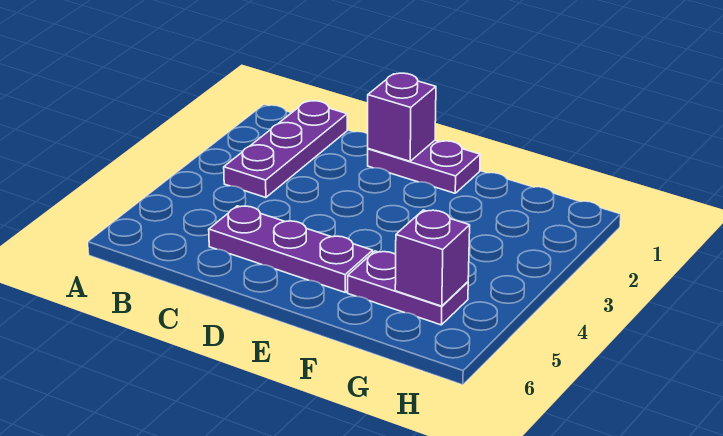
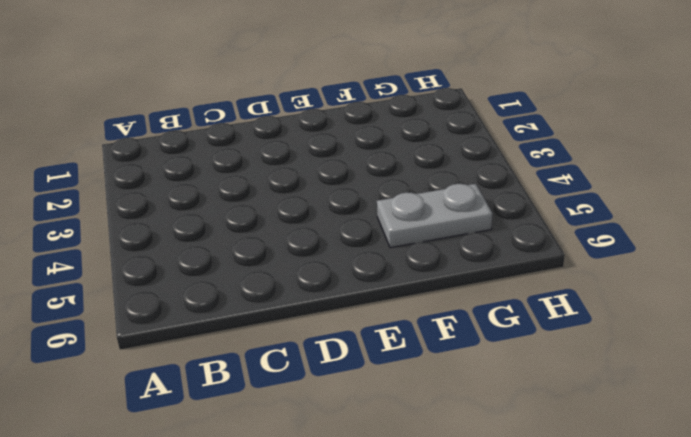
grey plate F5:G5 level 1 -> purple plate F5:G5 level 1
none -> purple plate B1:B3 level 1
none -> purple plate C5:E5 level 1

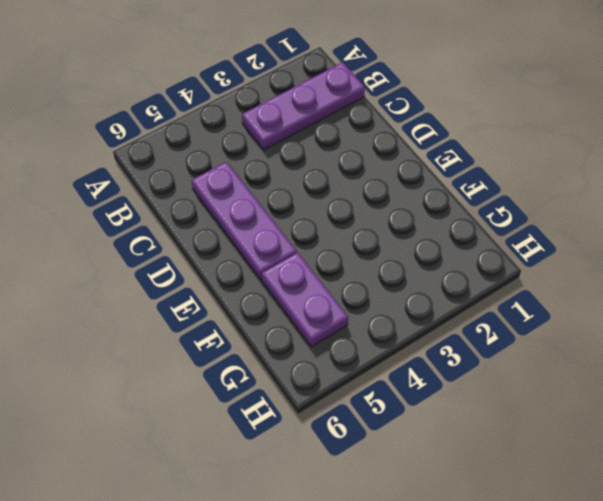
none -> purple plate D1:E1 level 1
none -> purple brick D1 level 2

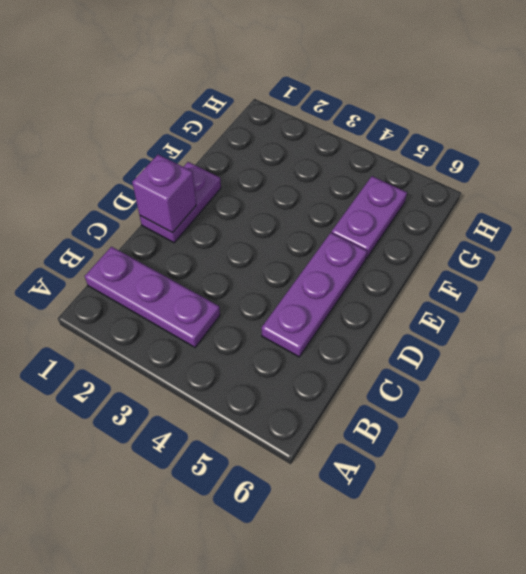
none -> purple brick G5 level 2

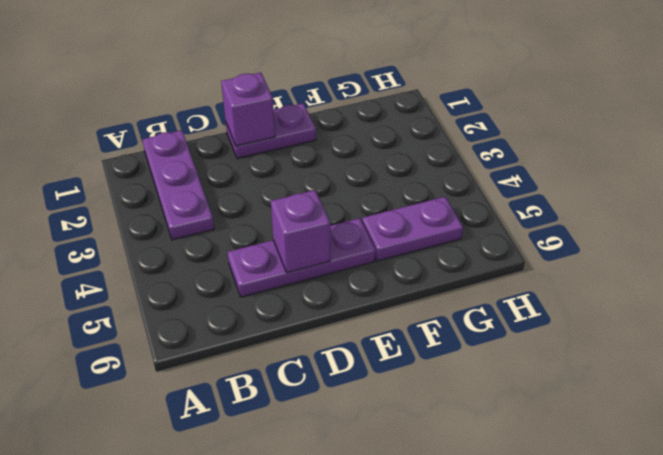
purple brick D5 level 2 -> purple brick G5 level 2

